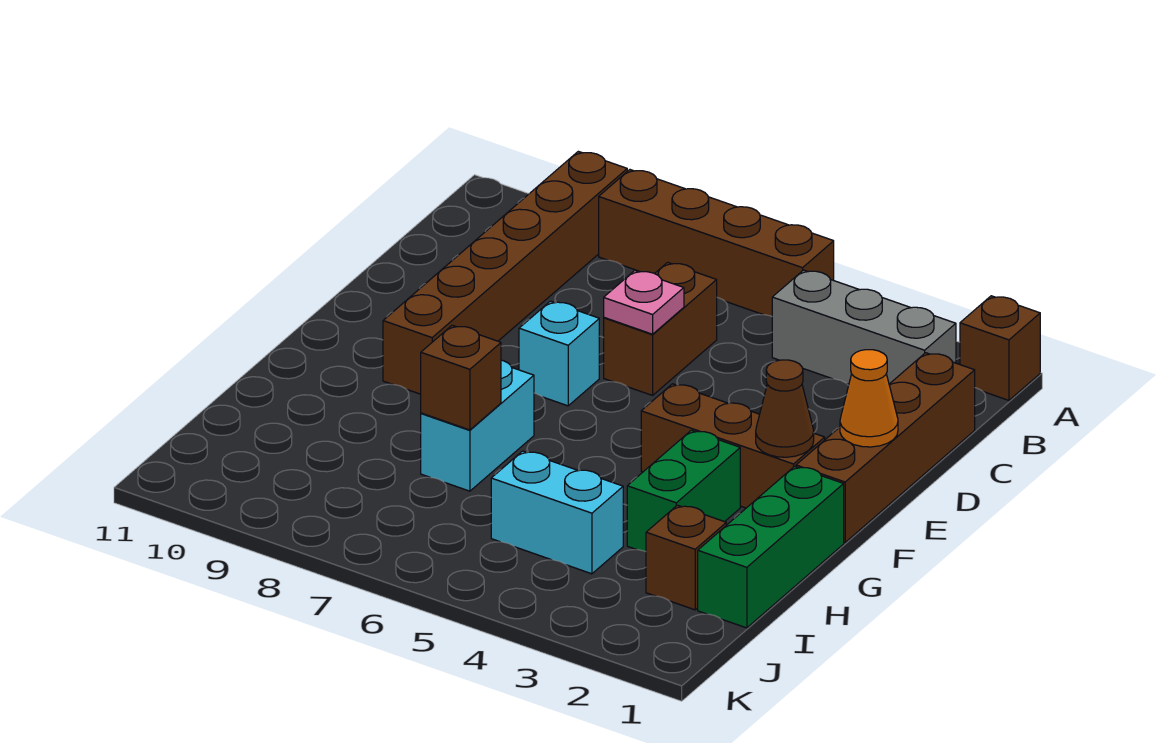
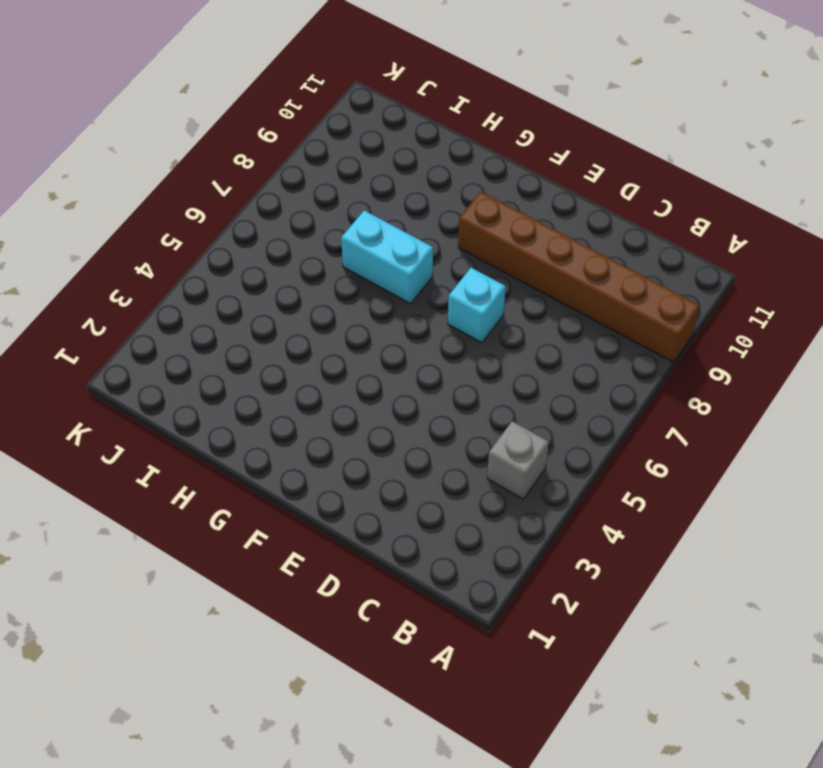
grey brick B4 level 1 -> grey brick B2:B4 level 1
none -> brown brick A1 level 1
none -> brown brick A5:A8 level 1
none -> brown brick C1:F1 level 1

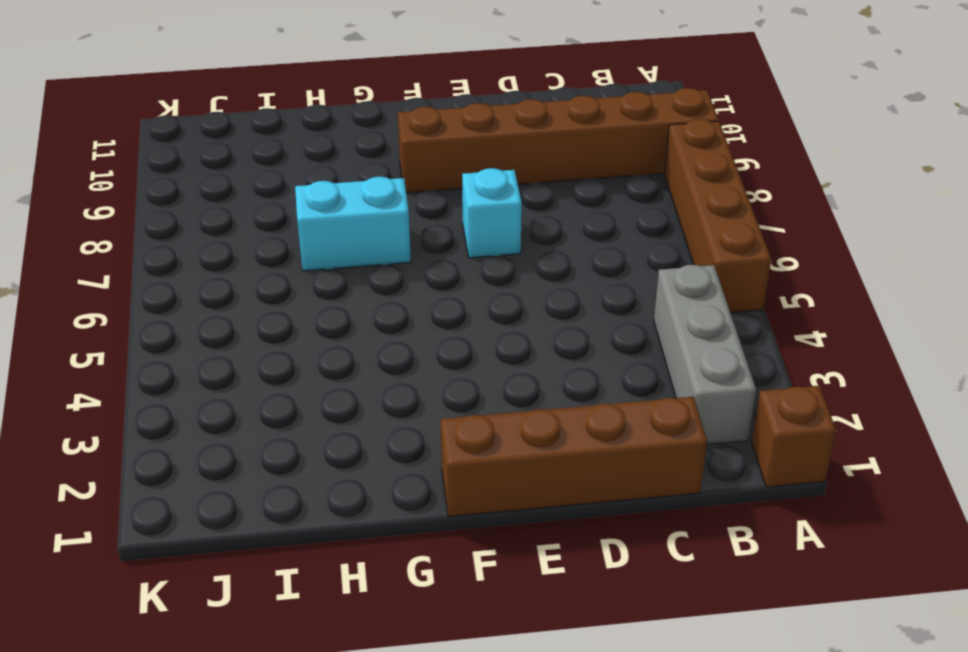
none -> brown brick C6:D6 level 1
none -> brown brick F2:F4 level 1
none -> green brick G1:I1 level 1

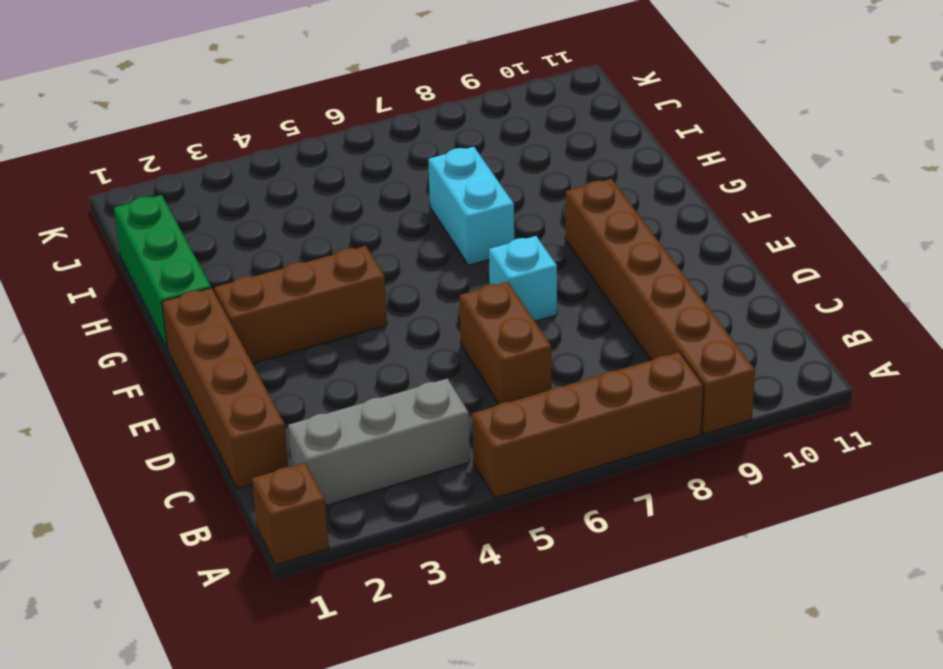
none -> green brick G3:H3 level 1
none -> brown brick I2 level 1
none -> cyan brick I4:I5 level 1

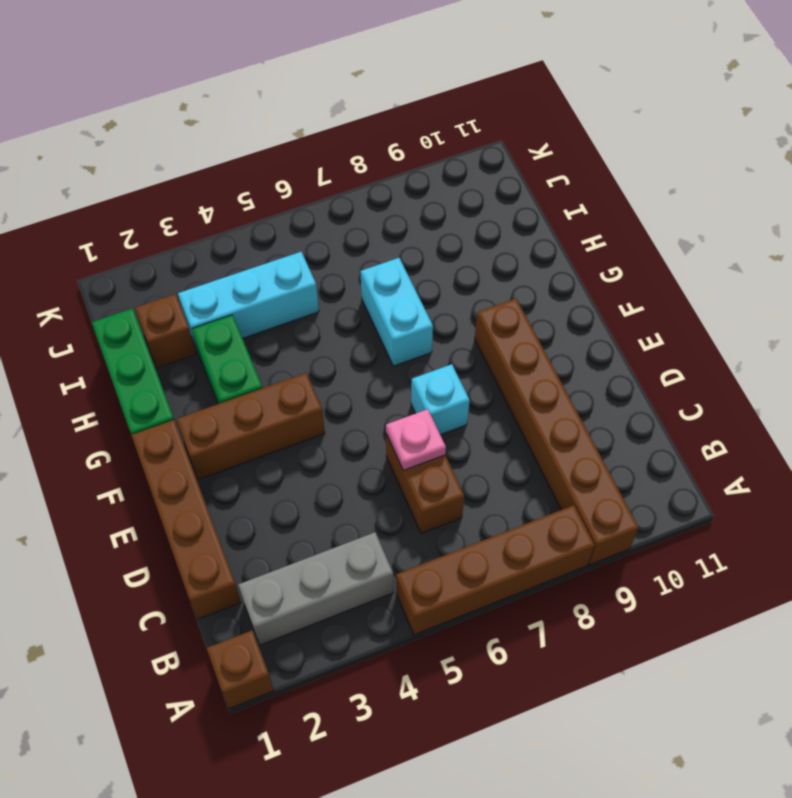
cyan brick I3:I5 level 1 -> cyan brick I4:I5 level 1
none -> orange cone E1 level 2
none -> brown cone F2 level 2
none -> brown brick H7 level 2

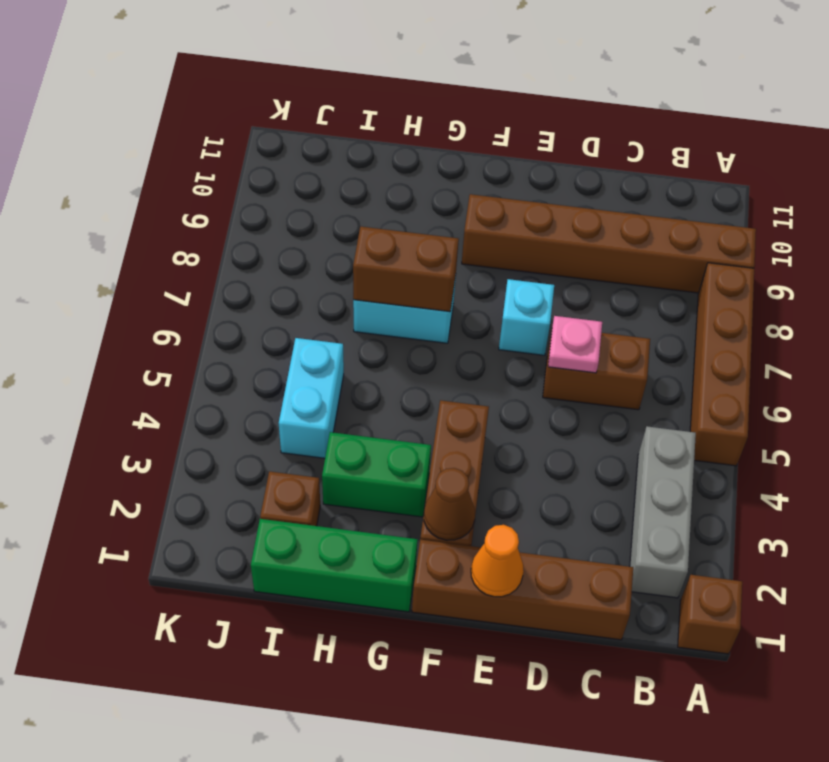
brown brick G7:H7 level 2 -> brown brick H7 level 2

